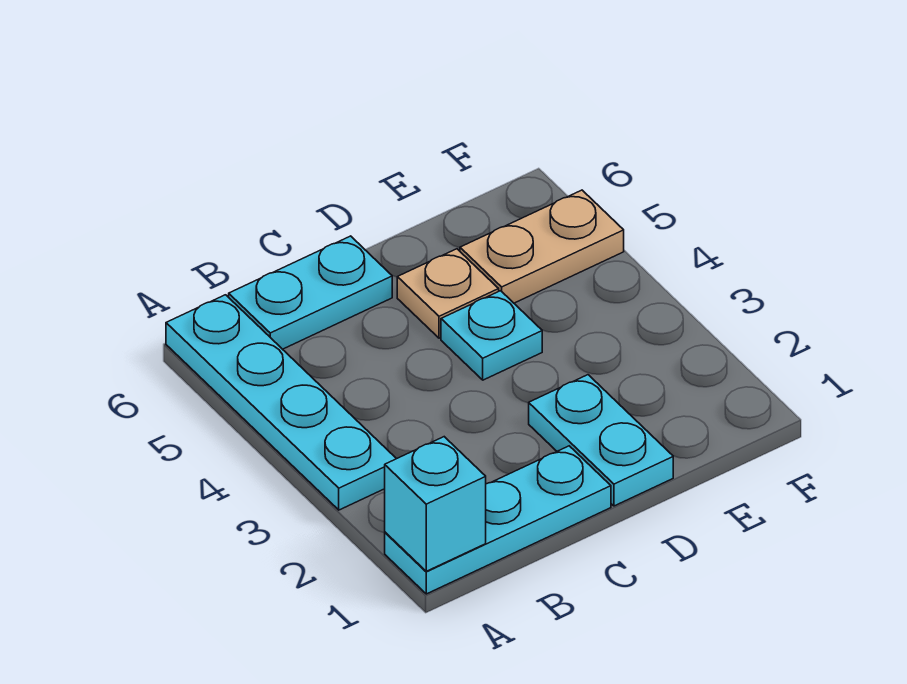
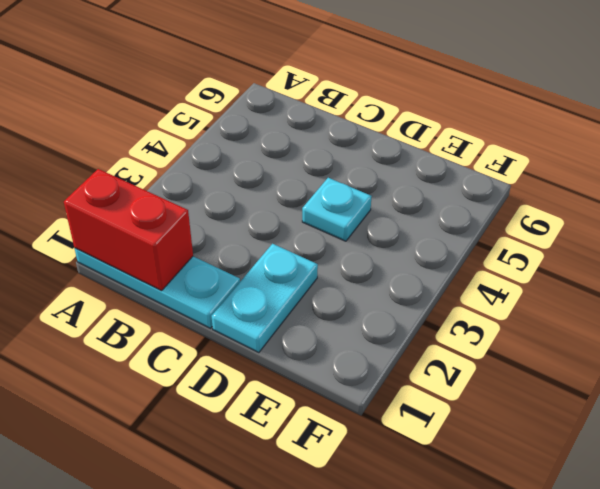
red brick A1:B1 level 2 -> cyan brick A1 level 2
none -> cyan plate A3:A6 level 1
none -> cyan plate B6:C6 level 1

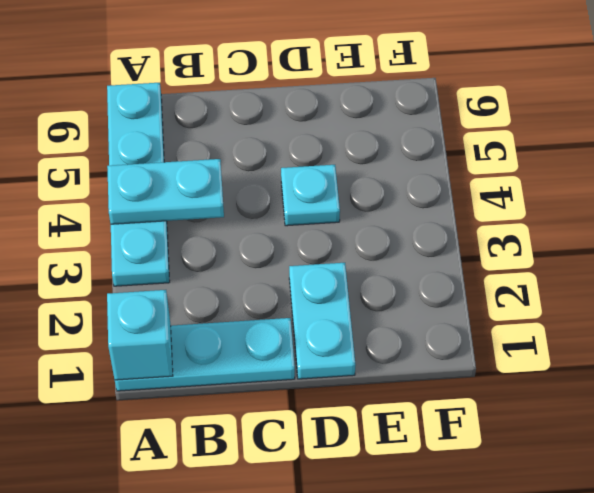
cyan plate A4:B4 level 2 -> cyan plate B6:C6 level 1
none -> tan plate D5 level 1
none -> tan plate E5:F5 level 1

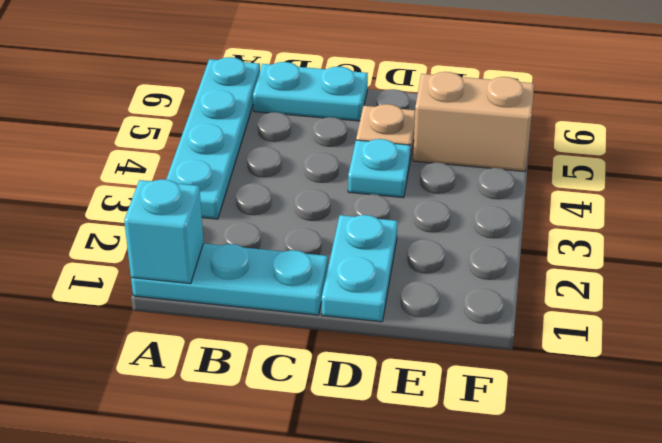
tan brick E5:F5 level 1 -> tan plate E5:F5 level 1

